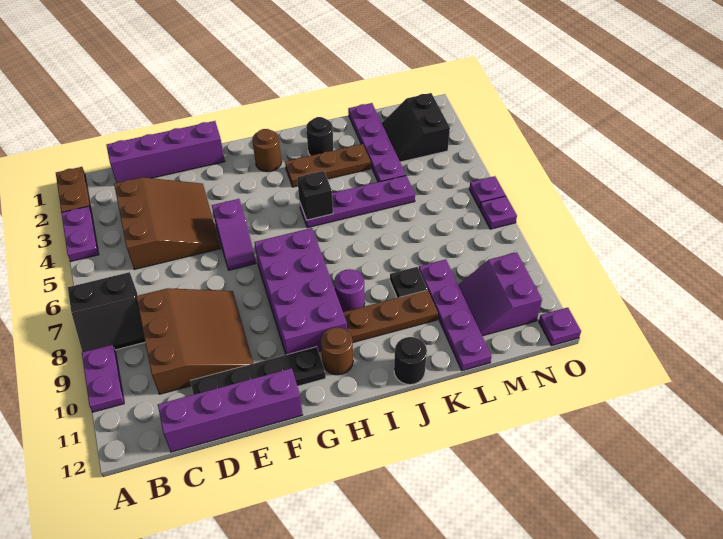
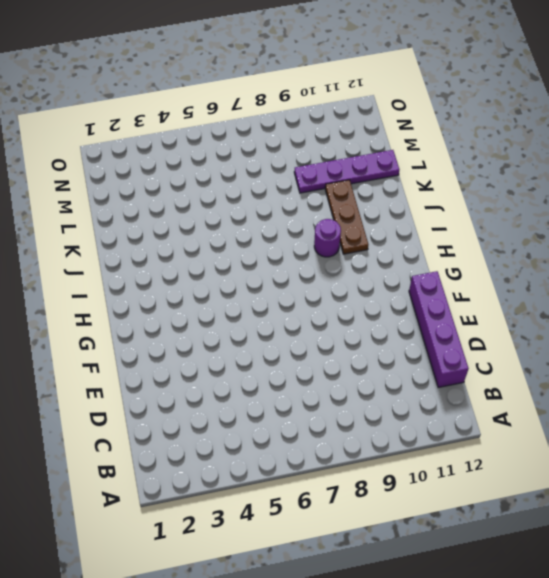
none -> brown plate A1:A2 level 1
none -> purple plate A3:A4 level 1
none -> black slope A7:B8 level 1 top 7

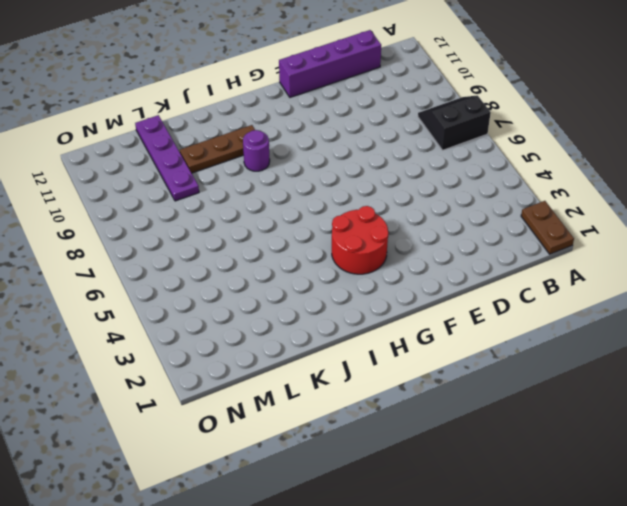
red round brick G3:H4 level 1 -> none
none -> purple plate A3:A4 level 1
none -> purple plate A9:A10 level 1
none -> purple brick C1:F1 level 1

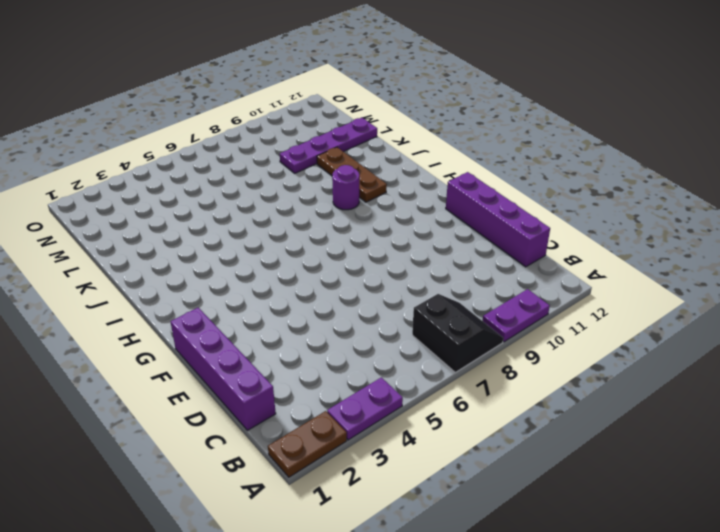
none -> brown slope C3:E5 level 1 top C
none -> brown slope C8:E10 level 1 top C
none -> black plate D11:G11 level 1

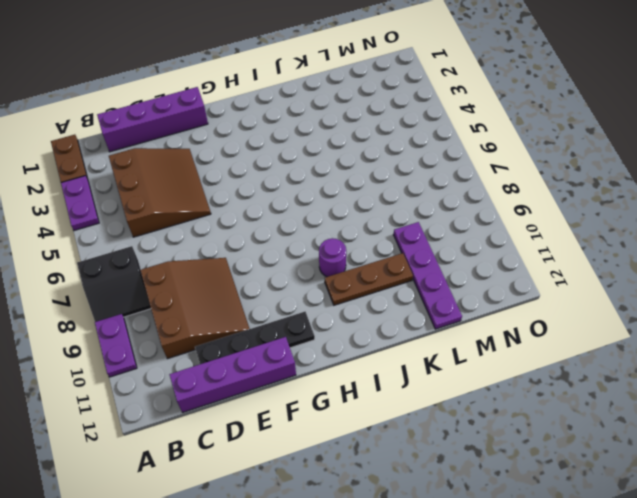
none -> purple slope F5:F6 level 1 top 5
none -> purple brick G7:H10 level 1
none -> brown round brick H2 level 1

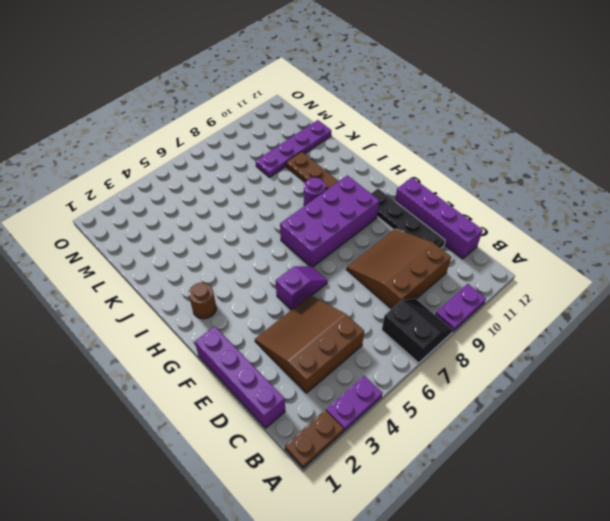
none -> brown round brick H11 level 1
none -> brown plate I3:K3 level 1
none -> purple plate I5:L5 level 1

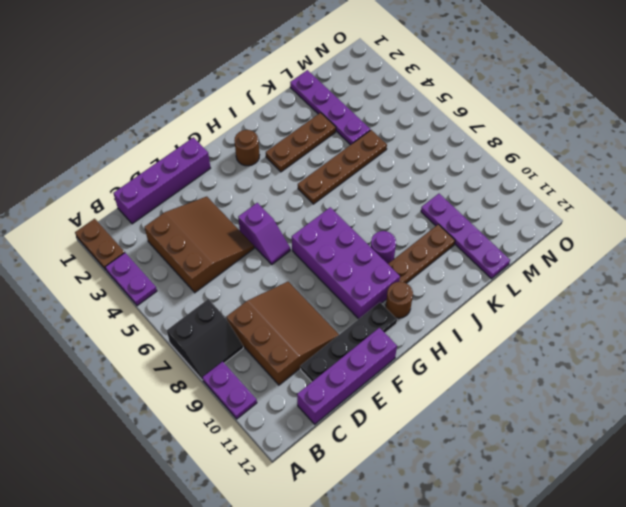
brown plate I5:L5 level 1 -> purple plate I5:L5 level 1
none -> black round brick J2 level 1
none -> black round brick J12 level 1
none -> black plate K9 level 1

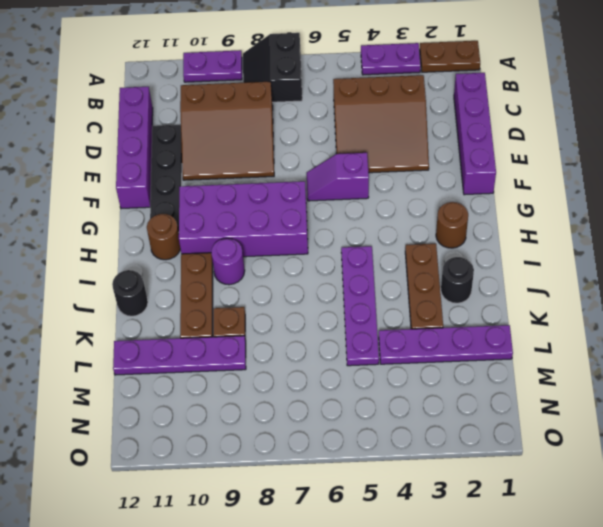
brown plate K9 level 1 -> black plate K9 level 1
none -> black slope M2:N3 level 1 top N
none -> purple slope M10:N11 level 1 top N
none -> purple plate O6 level 1

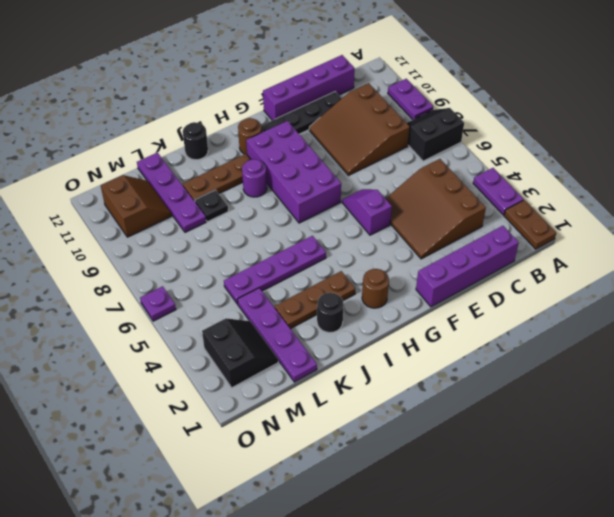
brown slope M10:N11 level 1 top N -> purple slope M10:N11 level 1 top N
none -> purple plate O7 level 1
none -> purple plate O12 level 1
none -> black brick I5 level 2

